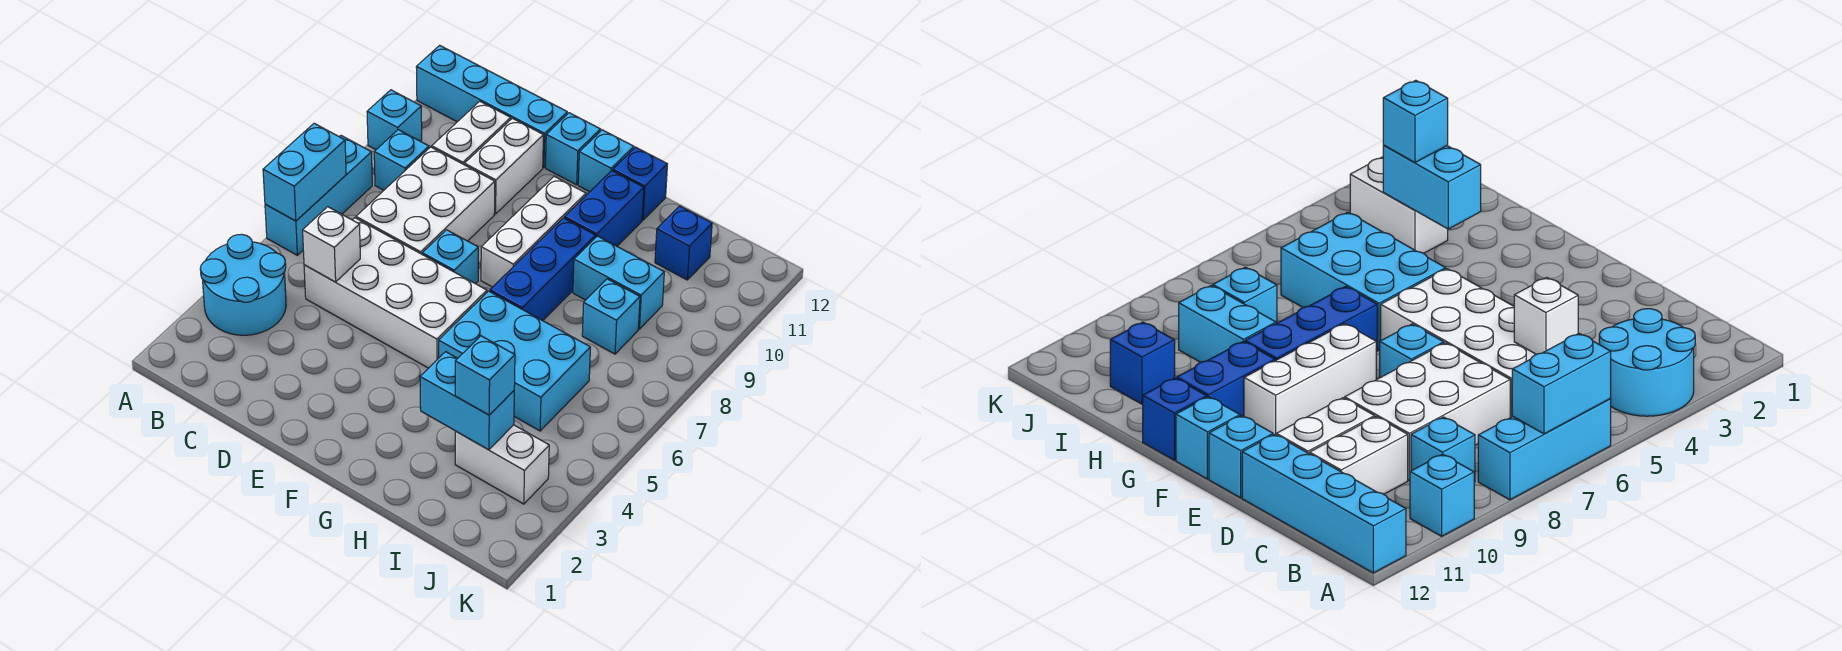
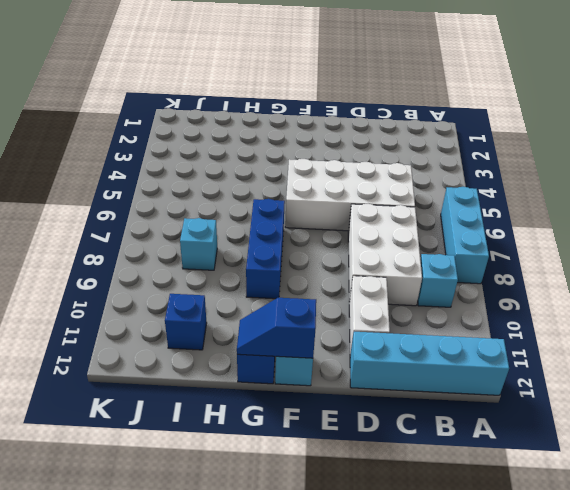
blue slope F12:G12 level 2 top F -> none
none -> cyan round brick A3:B4 level 1
none -> cyan brick A10 level 1
none -> white brick C10:C11 level 1

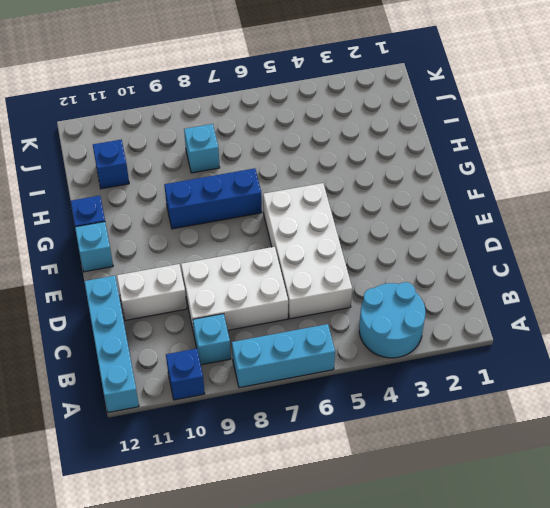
blue brick A10 level 1 -> cyan brick A10 level 1
none -> white brick C10:C11 level 1
none -> cyan brick E7 level 1
none -> cyan brick E12 level 1

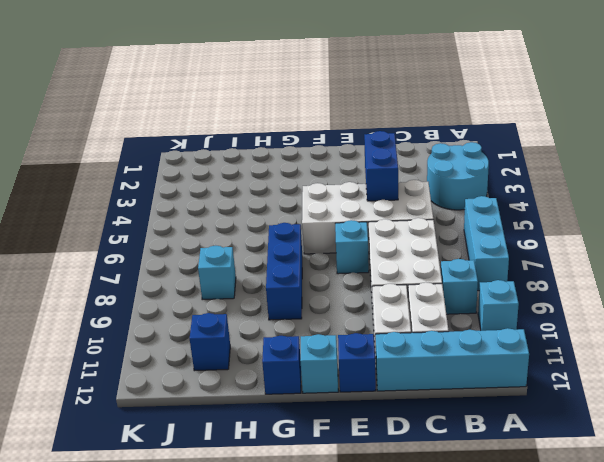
blue brick D4:D5 level 2 -> blue brick G10:G11 level 1
blue brick E12 level 1 -> cyan brick E12 level 1
none -> white brick F8:F10 level 1
none -> cyan brick G5:I6 level 1
none -> cyan brick H9:I9 level 1

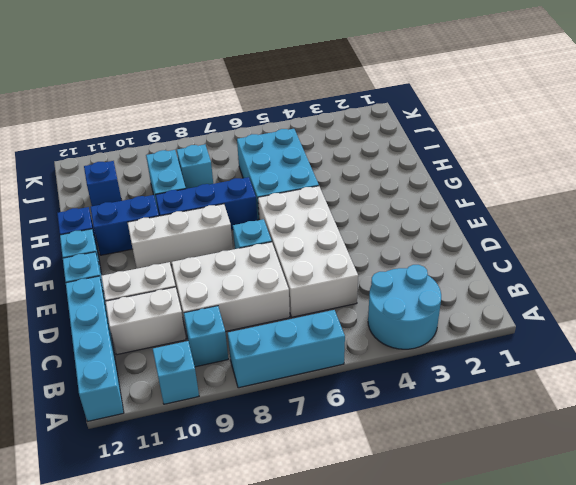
none -> white brick I3:J3 level 1
none -> cyan brick A6:A7 level 2
none -> white brick C5 level 2

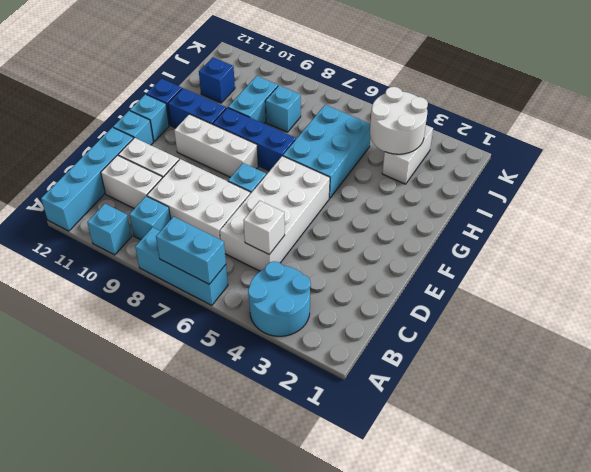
white round brick I3:J4 level 2 -> cyan brick H3:I3 level 2
none -> cyan brick I3 level 3

